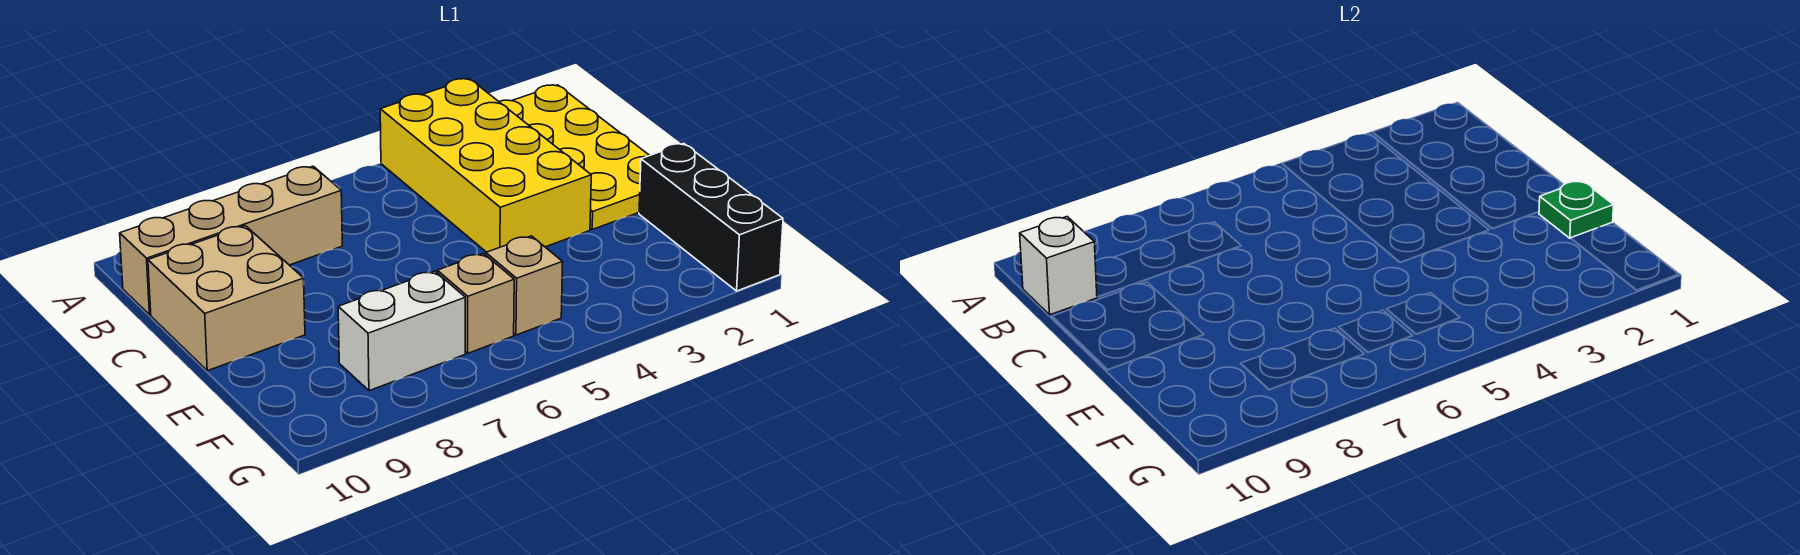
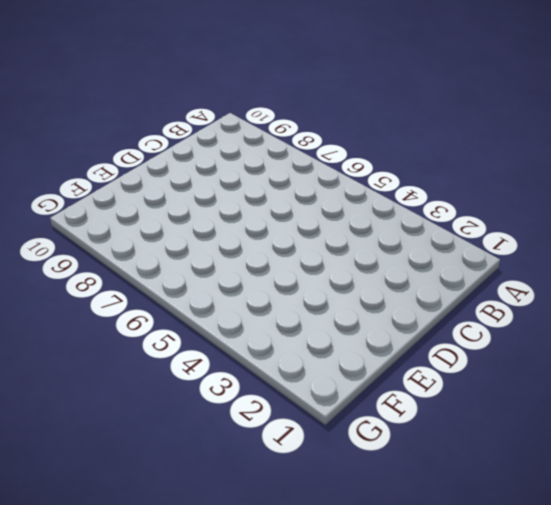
none -> yellow plate A1:D2 level 1
none -> yellow brick A3:D4 level 1

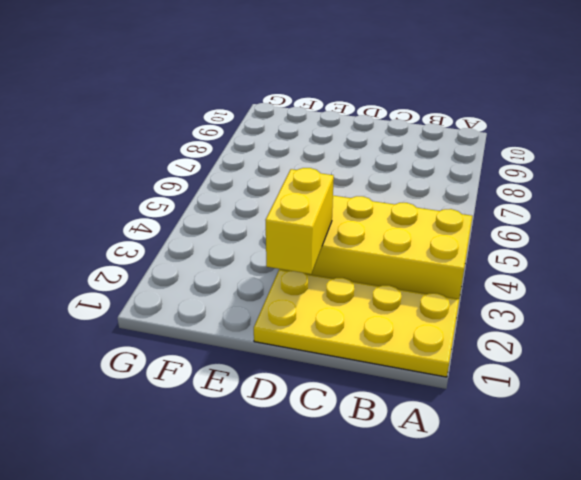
yellow brick D2:D3 level 2 -> none
none -> tan brick B7:B10 level 1
none -> tan brick C9:D10 level 1

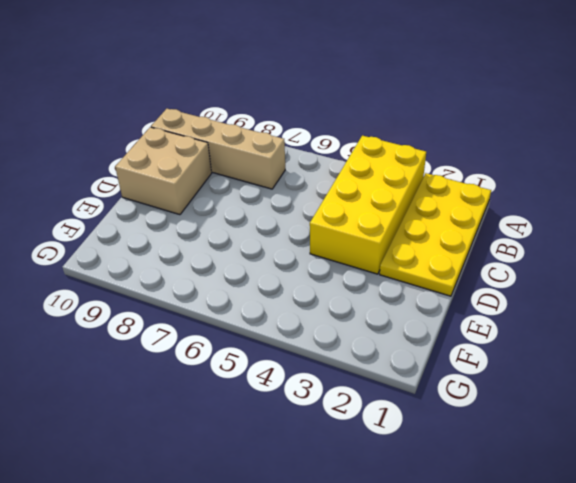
none -> black brick E1:G1 level 1
none -> tan brick F5 level 1

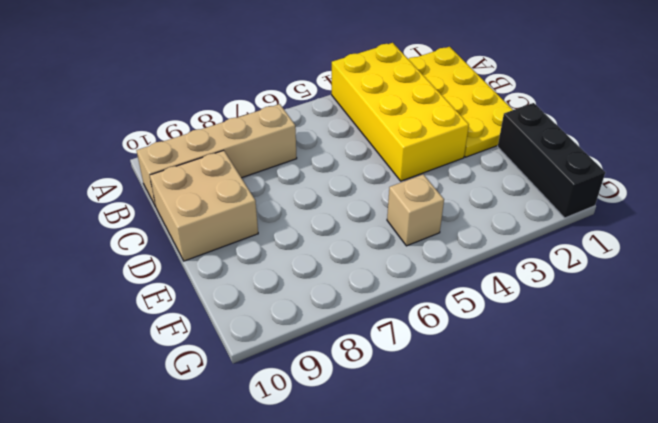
none -> tan brick F6 level 1
none -> white brick F7:F8 level 1

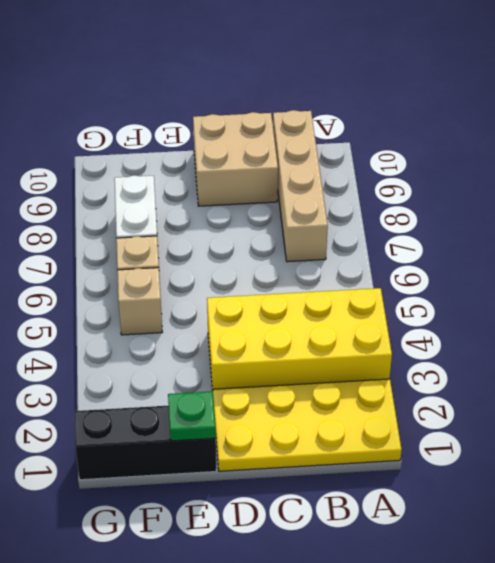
none -> white brick B10 level 2

